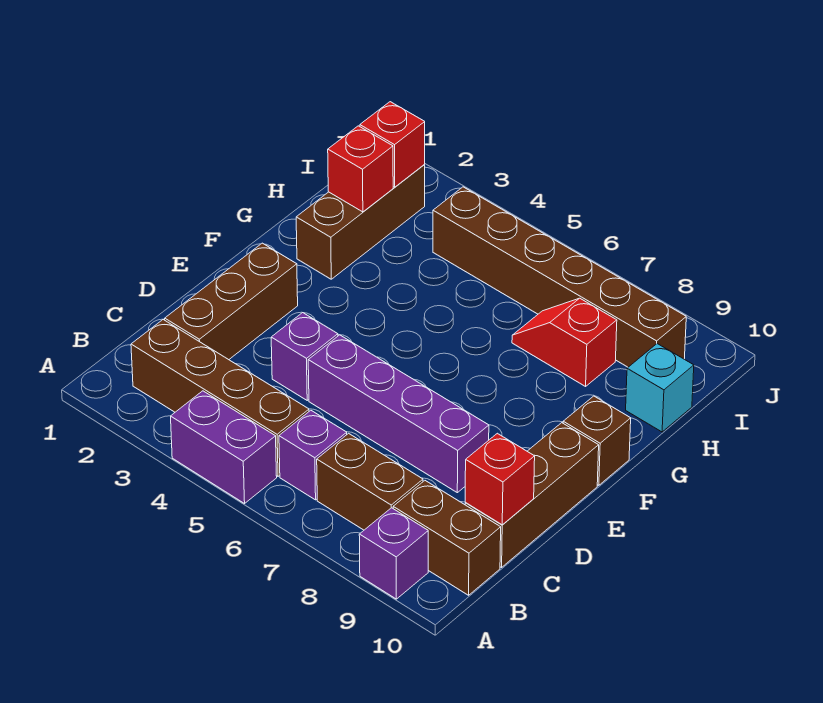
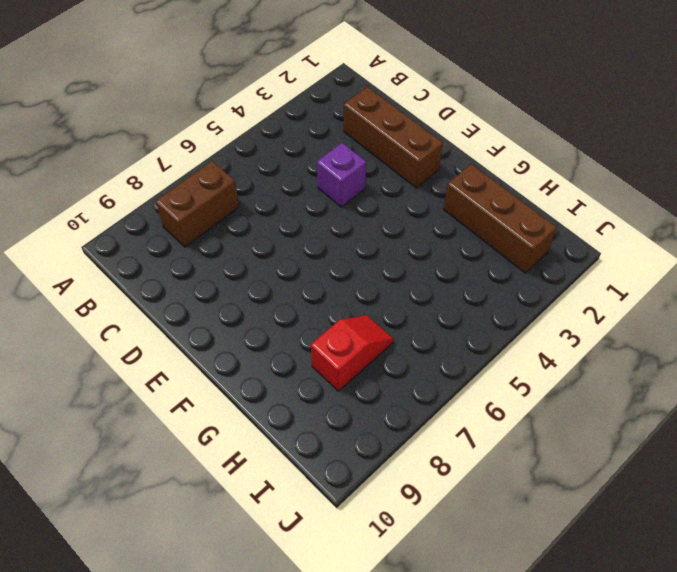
none -> purple brick A4:A5 level 1
none -> purple brick A9 level 1
none -> brown brick B2:B5 level 1

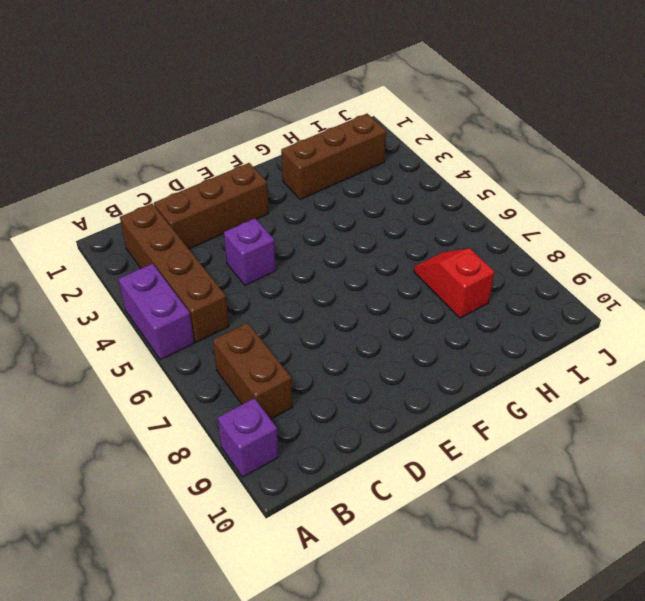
none -> purple brick B6 level 1
none -> brown brick B9:B10 level 1
none -> brown brick C10:E10 level 1

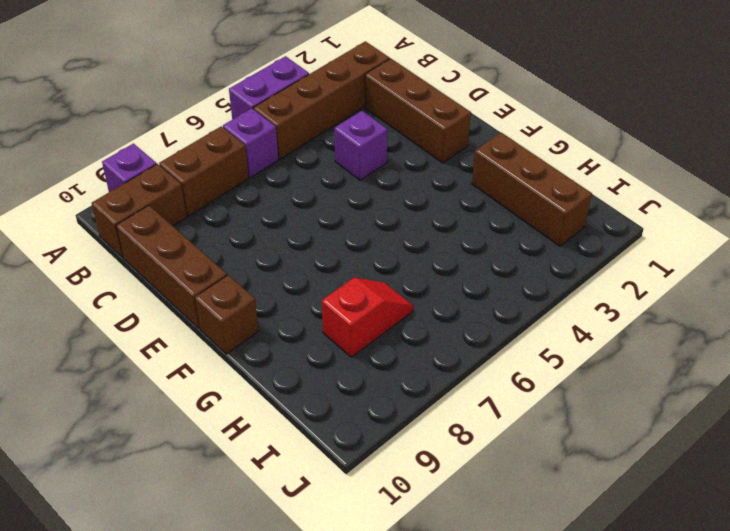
none -> purple brick D5:D8 level 1
none -> cyan brick H10 level 1
none -> brown brick I4:I9 level 1

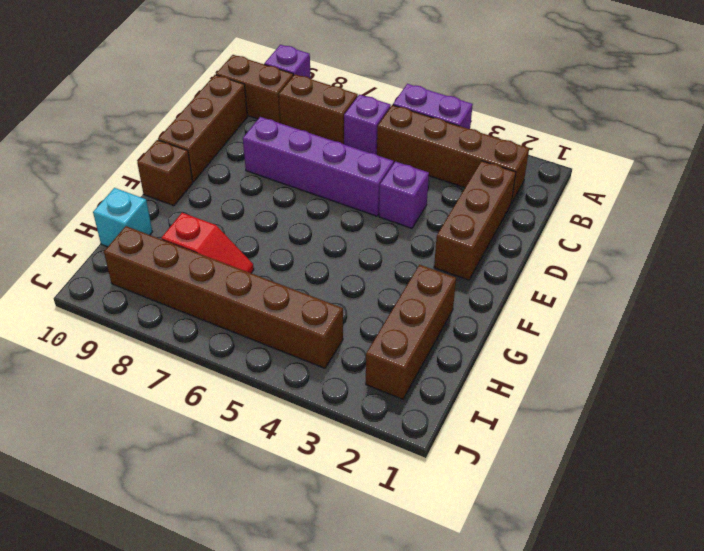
none -> red brick C10 level 2
none -> red brick H2 level 2
none -> red brick I2 level 2

